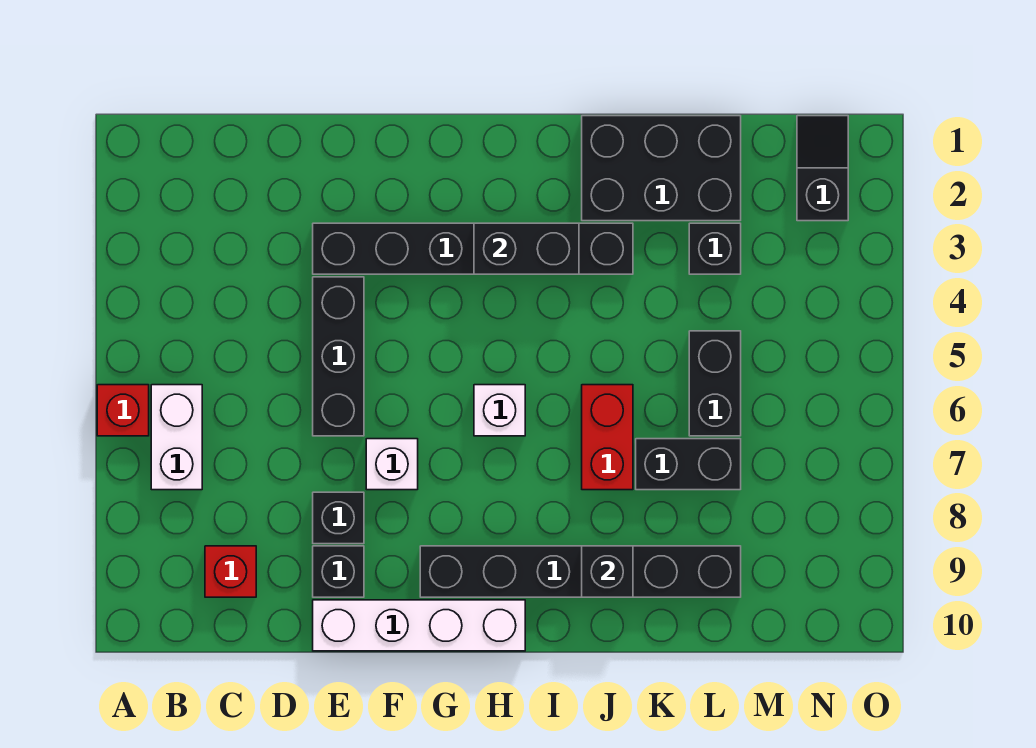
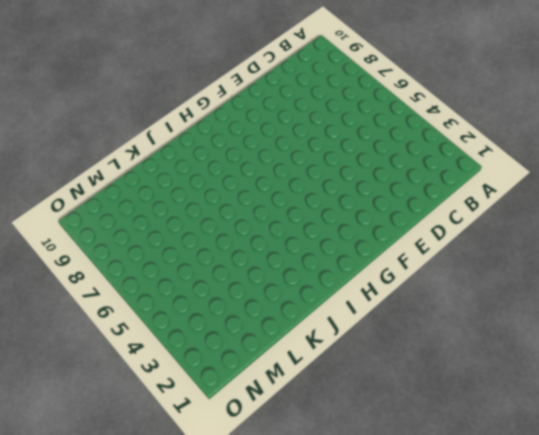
none -> red brick A6 level 1
none -> white brick B6:B7 level 1
none -> red brick C9 level 1

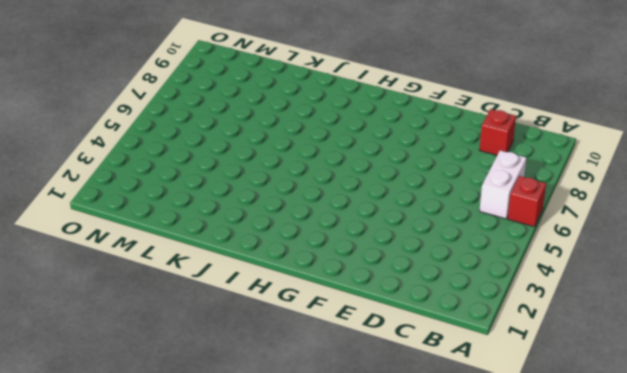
none -> black brick E3:J3 level 1
none -> black brick E4:E6 level 1
none -> black brick E8 level 1

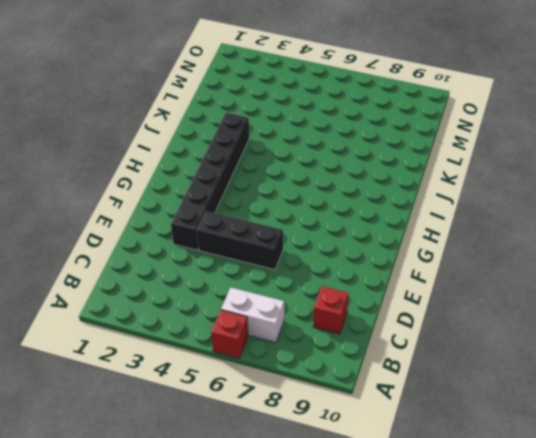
none -> black brick E8 level 1
none -> black brick E9 level 1
none -> white brick E10:H10 level 1

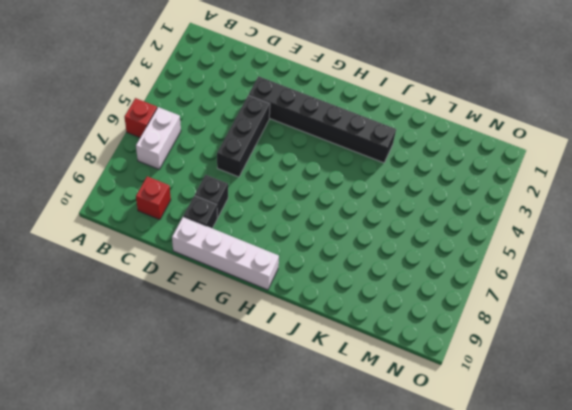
none -> white brick F7 level 1
none -> black brick G9:L9 level 1
none -> white brick H6 level 1

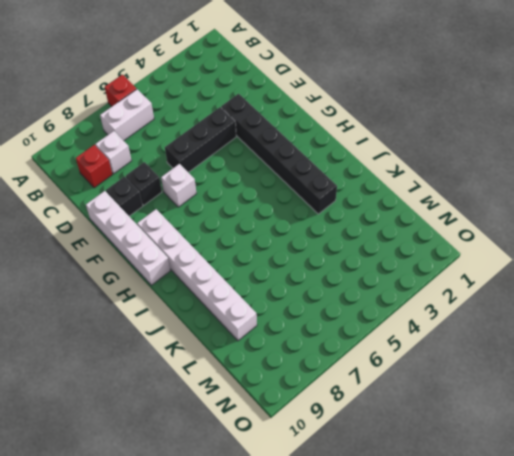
white brick C8 level 1 -> white brick H6 level 1
white brick G9:L9 level 1 -> black brick G9:L9 level 1
none -> black brick J1:L2 level 1
none -> red brick J6:J7 level 1
none -> black brick K7:L7 level 1

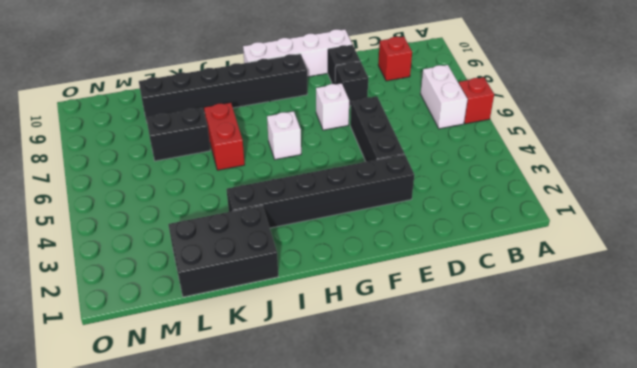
none -> black brick L3 level 1
none -> black brick L5:L6 level 1
none -> black slope N1:N2 level 1 top 2

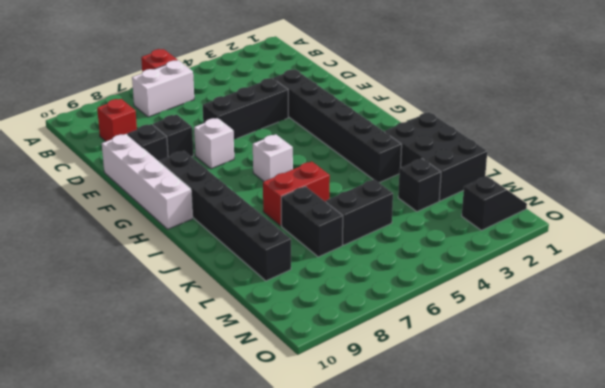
none -> black brick H3:I3 level 2
none -> black brick J9 level 2

